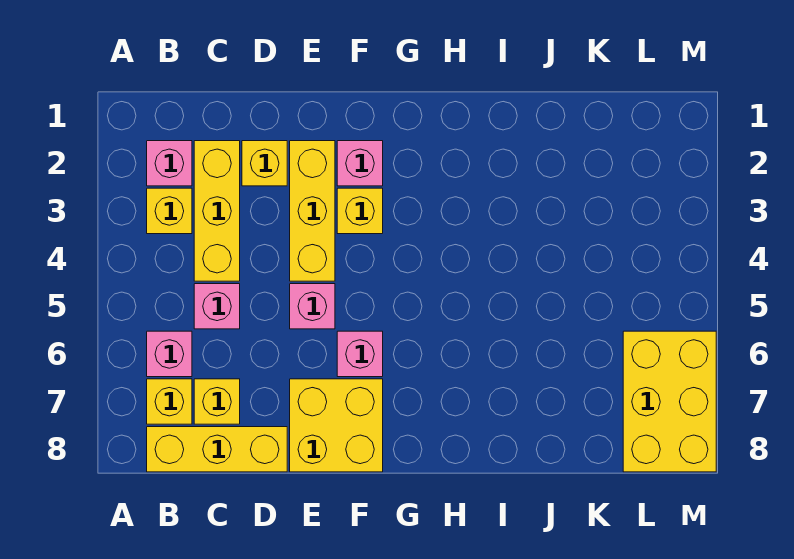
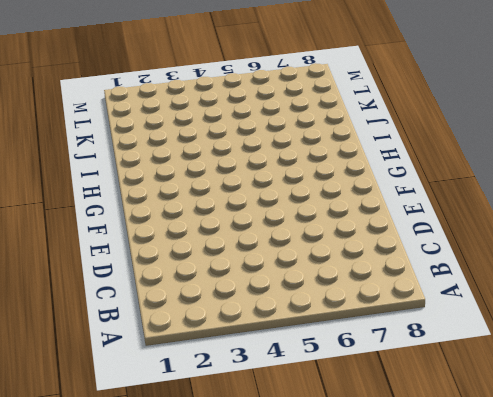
none -> pink brick B2 level 1
none -> yellow brick B3 level 1
none -> pink brick B6 level 1

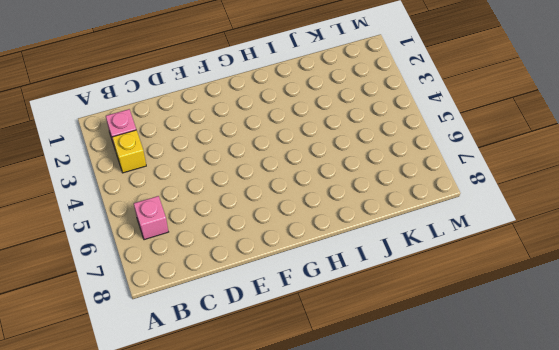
none -> yellow brick B7 level 1
none -> yellow brick B8:D8 level 1
none -> yellow brick C2:C4 level 1

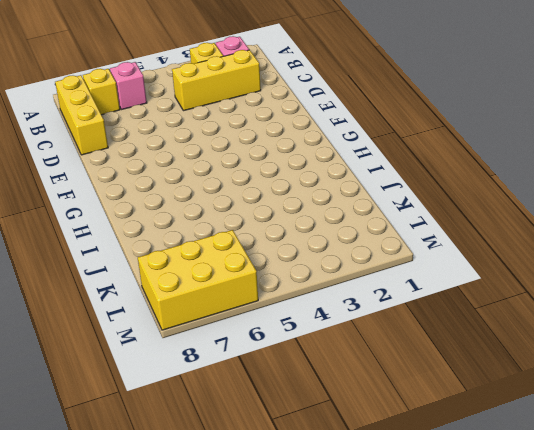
none -> pink brick C5 level 1
none -> yellow brick C7 level 1
none -> yellow brick D2 level 1

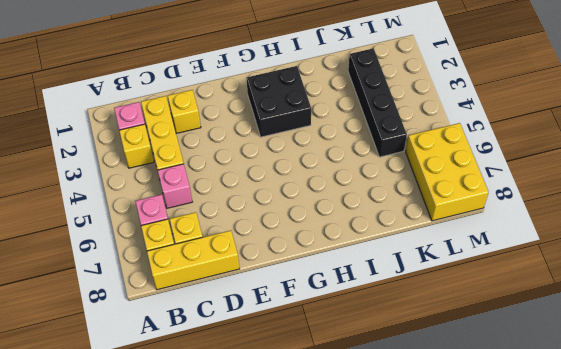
black brick G2:H3 level 1 -> none
black brick K2:K5 level 1 -> none
none -> yellow brick E2:E4 level 1
none -> pink brick E5 level 1
none -> yellow brick E7:F8 level 1

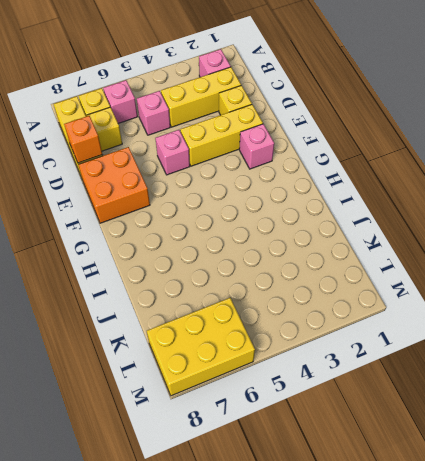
orange brick D8 level 2 -> none
orange brick E7:F8 level 1 -> yellow brick E7:F8 level 1
none -> yellow brick B3 level 1
none -> yellow brick F3 level 1
none -> pink brick F6 level 1

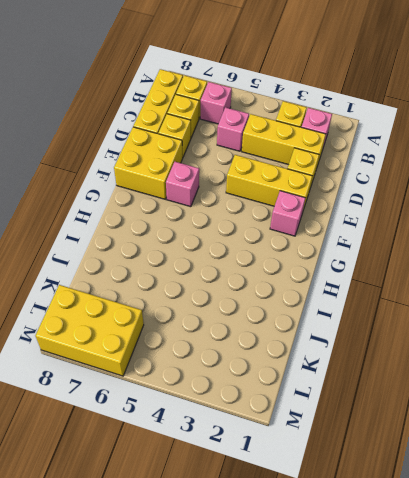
yellow brick D7 level 1 -> yellow brick F3 level 1
none -> pink brick E5 level 1

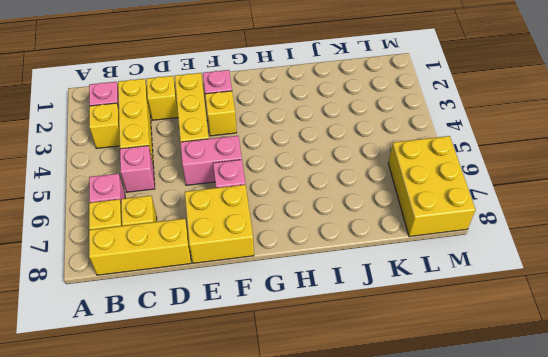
pink brick E5:F5 level 1 -> pink brick E5 level 1

